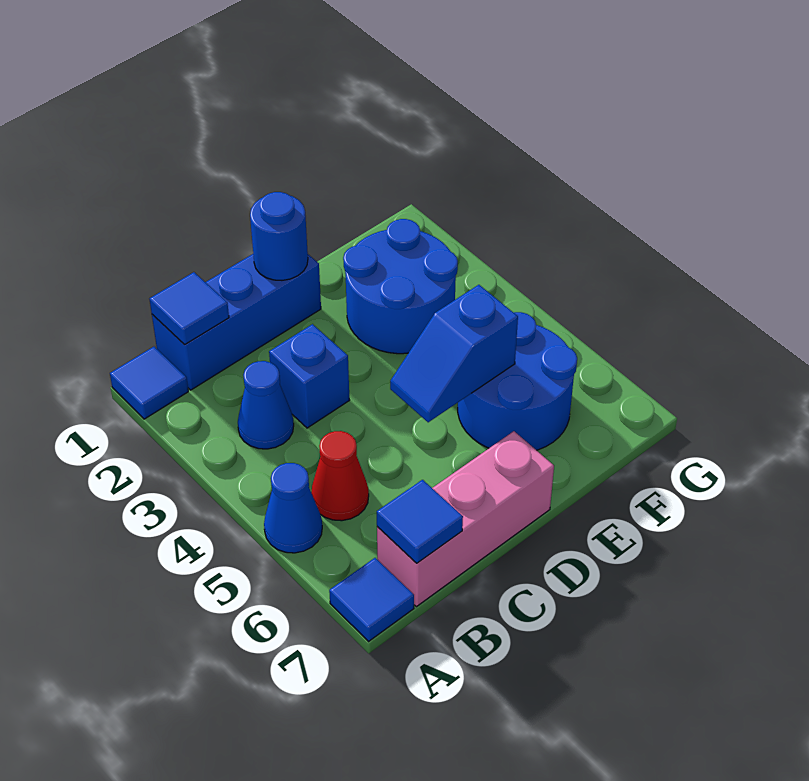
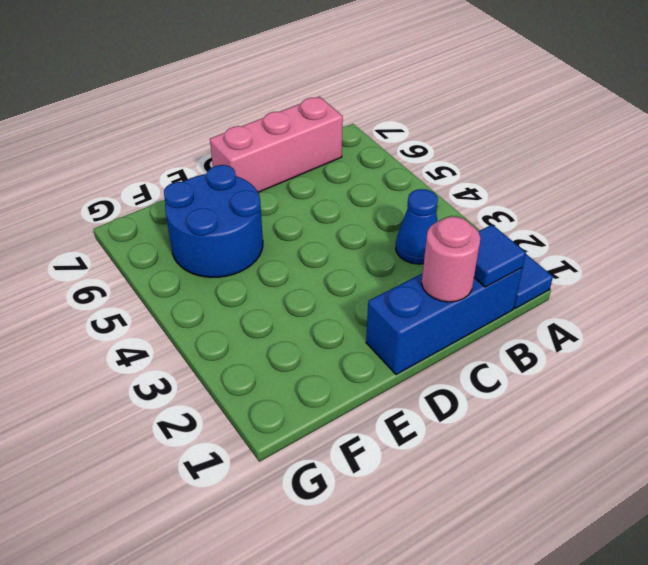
pink round brick C1 level 2 -> none
none -> blue cone A5 level 1
none -> blue tile A7 level 1
none -> red cone B5 level 1

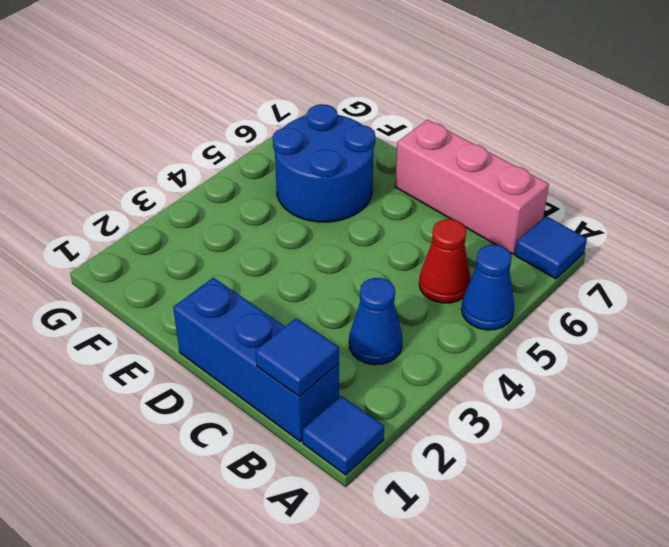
none -> blue brick C3 level 1
none -> blue round brick E2:F3 level 1
none -> blue tile B7 level 2

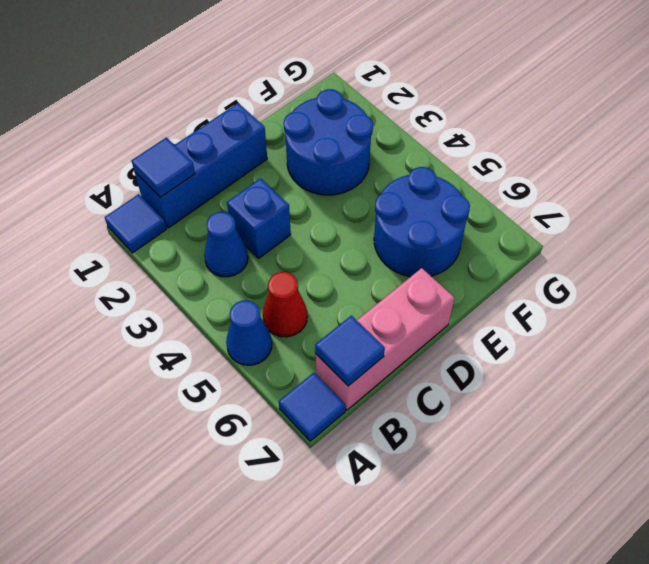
none -> blue round brick D1 level 2
none -> blue slope D5:E5 level 2 top E

